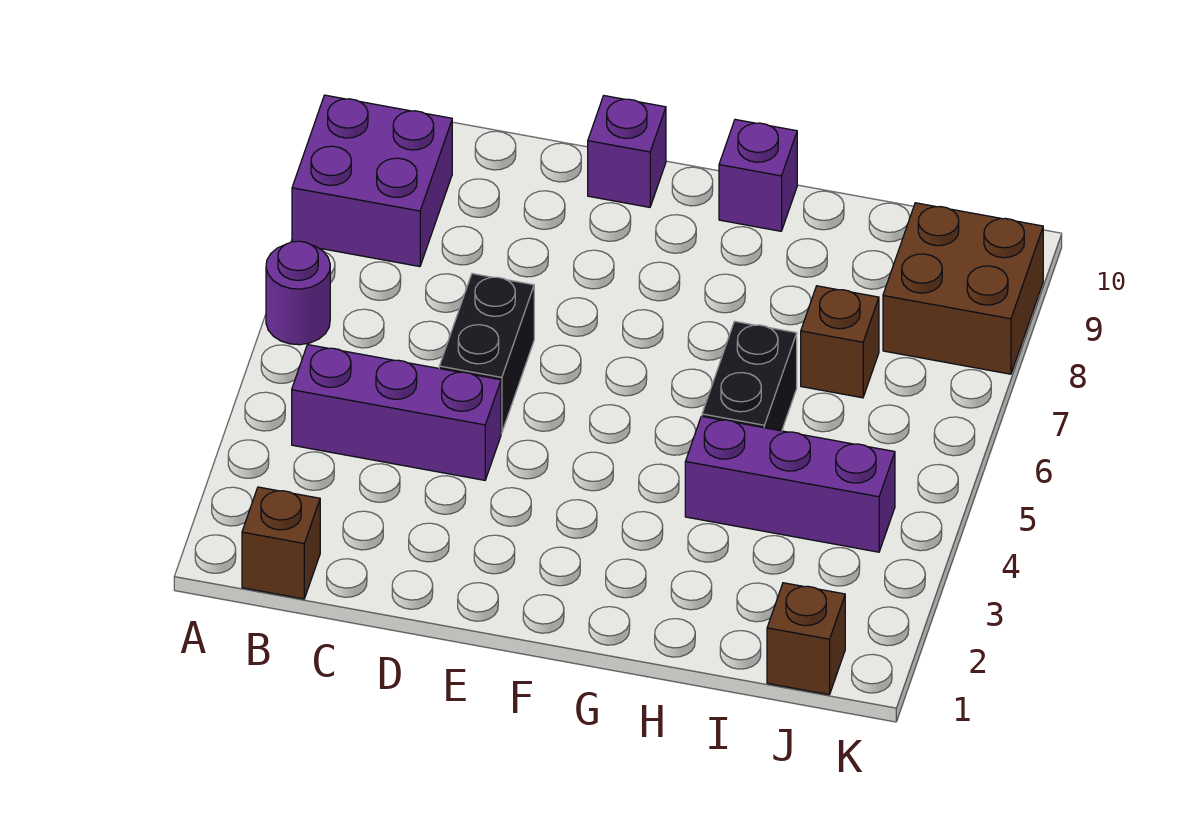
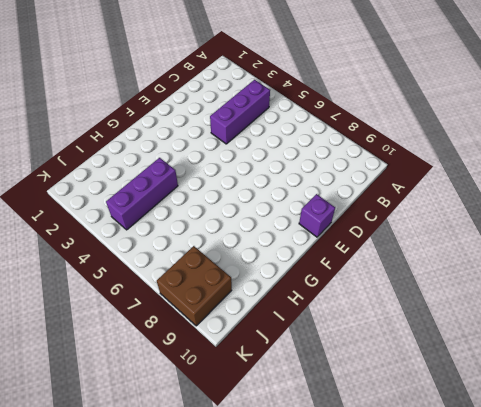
none -> purple round brick A6 level 1
none -> purple brick A8:B9 level 1
none -> brown brick B1 level 1

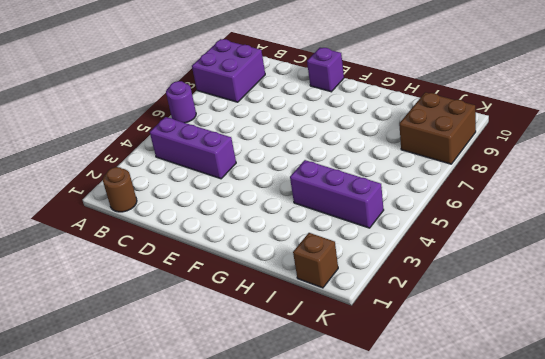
brown round brick B1 level 1 -> brown brick B1 level 1
none -> black brick D5:D6 level 1
none -> purple brick G10 level 1
none -> black brick H5:H6 level 1

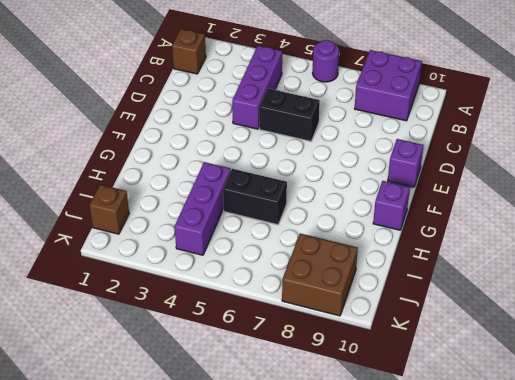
none -> brown brick I7 level 1

